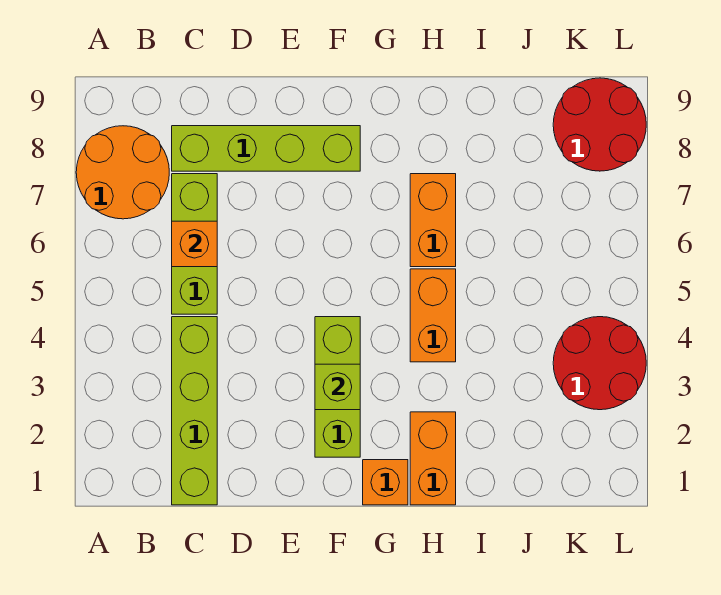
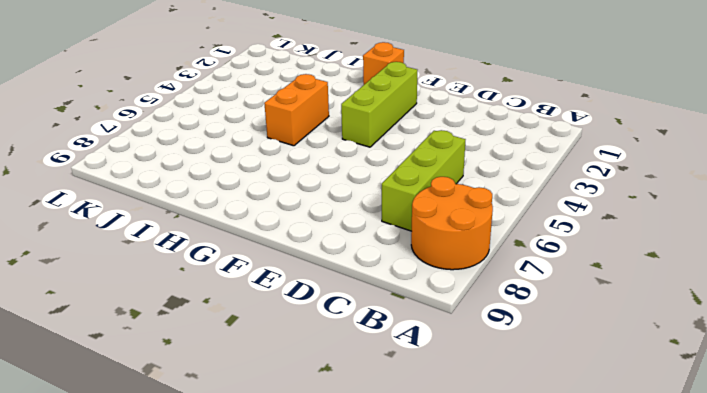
none -> lime brick C1:C4 level 1
none -> lime brick C8:F8 level 1
none -> orange brick H1:H2 level 1

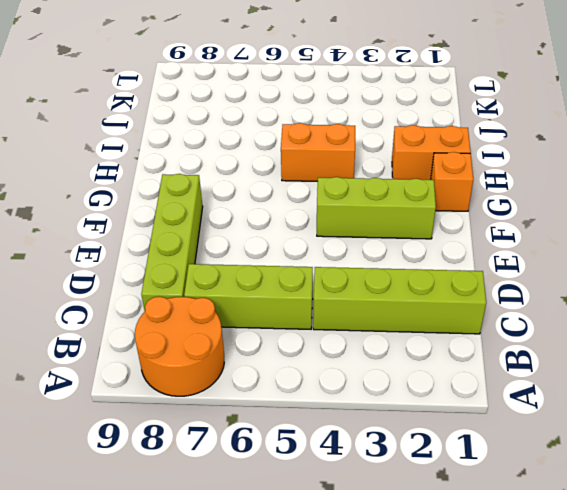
none -> orange brick H6:H7 level 1
none -> red round brick K3:L4 level 1
none -> red round brick K8:L9 level 1

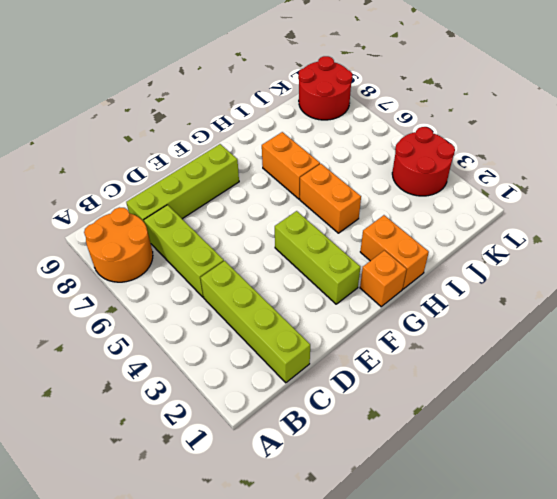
none -> orange brick C6 level 2
none -> lime brick F3 level 2

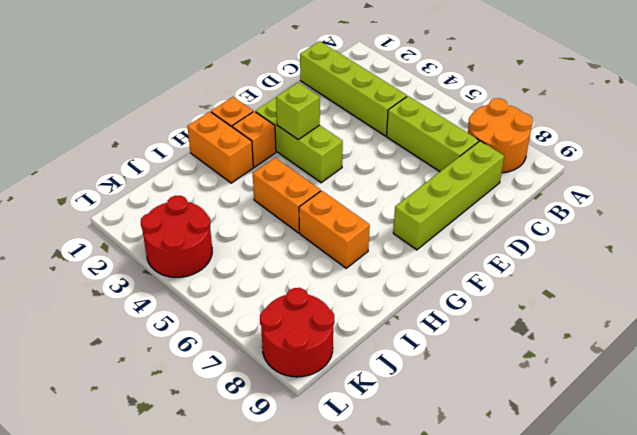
orange brick G2 level 1 -> orange brick C6 level 2

